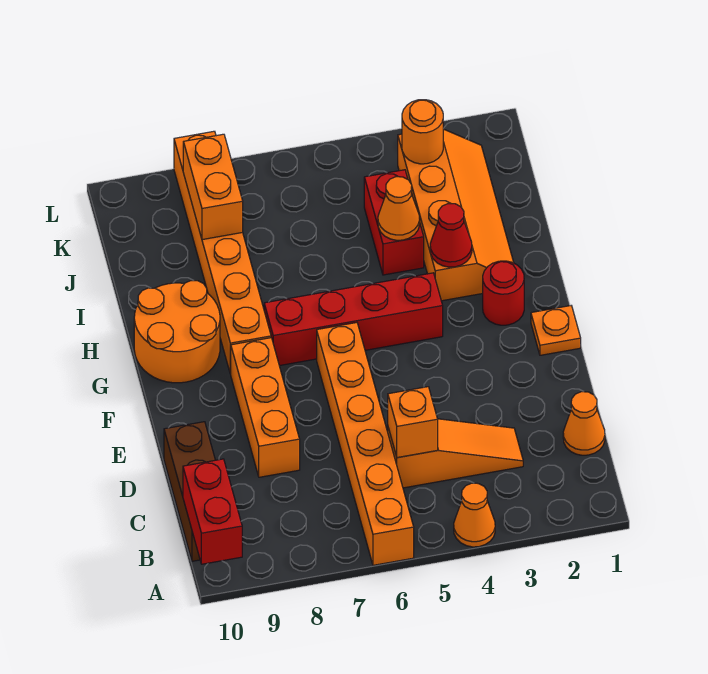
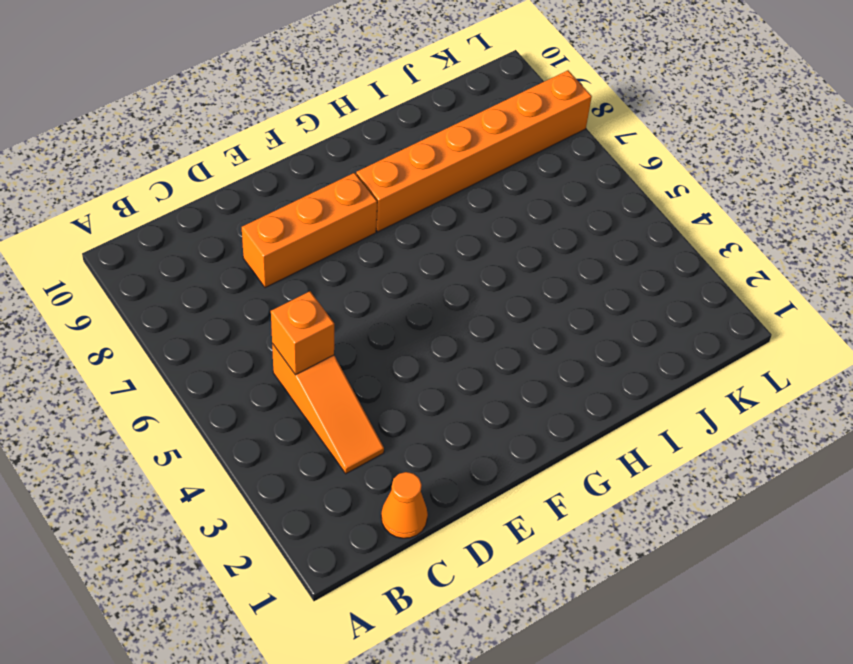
none -> orange cone A4 level 1
none -> orange brick A6:F6 level 1
none -> brown brick B10:D10 level 1

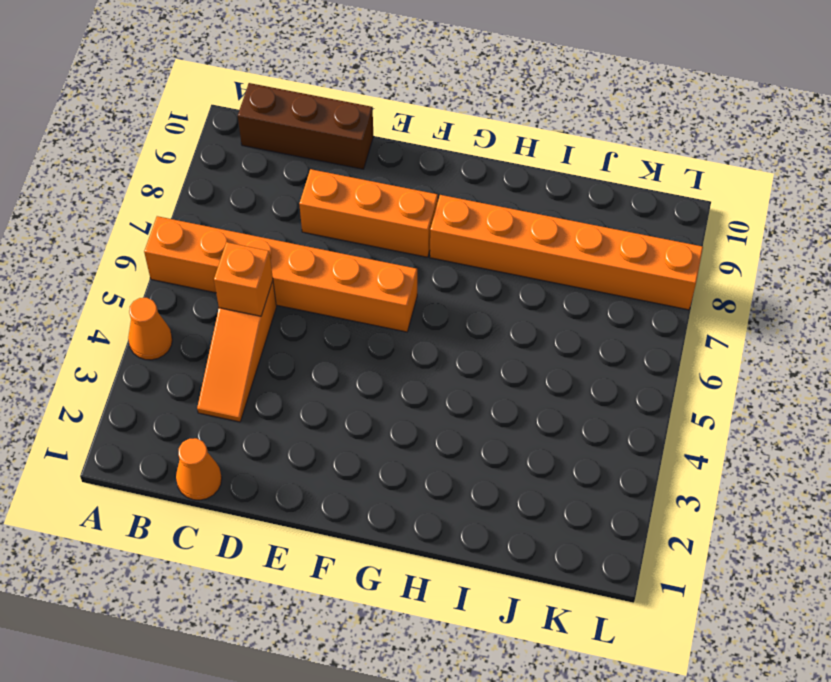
none -> orange plate F1 level 1
none -> red round brick G2 level 1
none -> red brick G4:G7 level 1

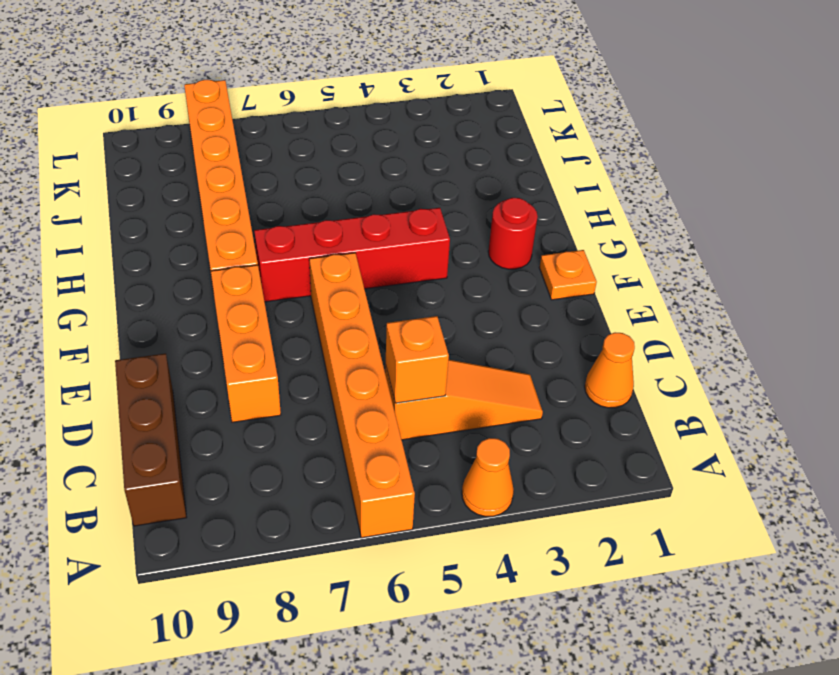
none -> orange round brick G9:H10 level 1
none -> orange slope H2:K3 level 1 top 3
none -> red brick I4:J4 level 1

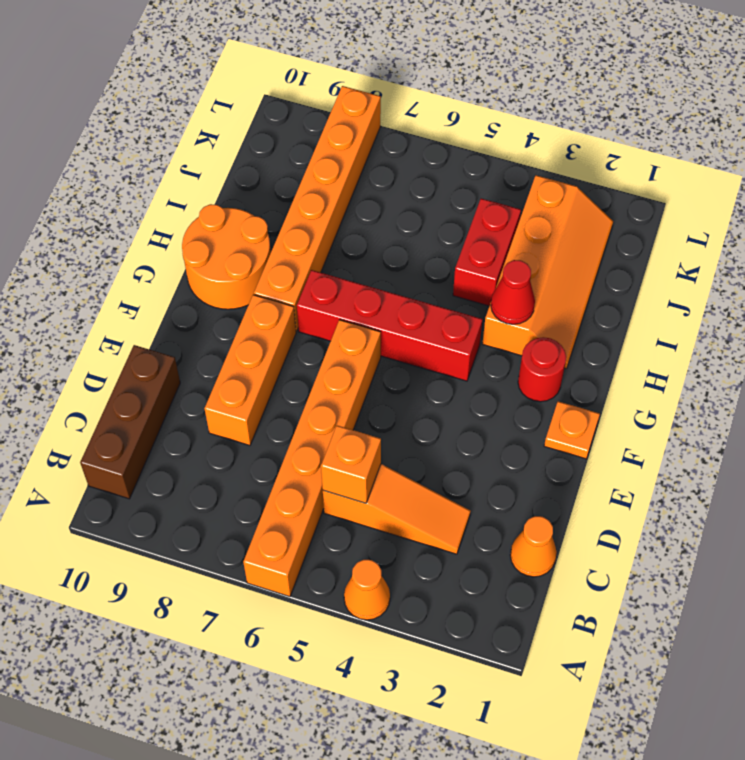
none -> red brick A10:B10 level 2
none -> orange cone I4 level 2
none -> orange brick J8:K8 level 2

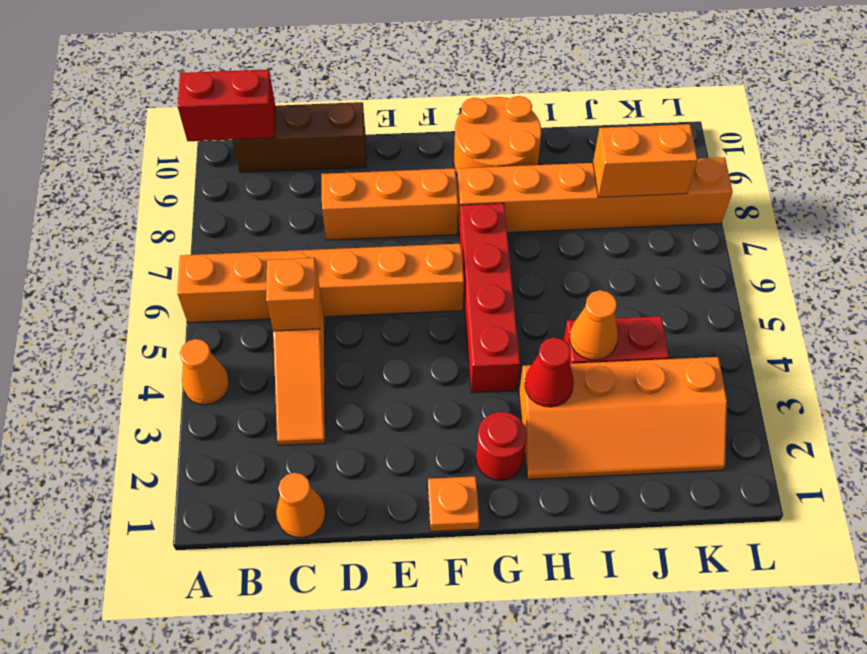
none -> orange round brick K3 level 2

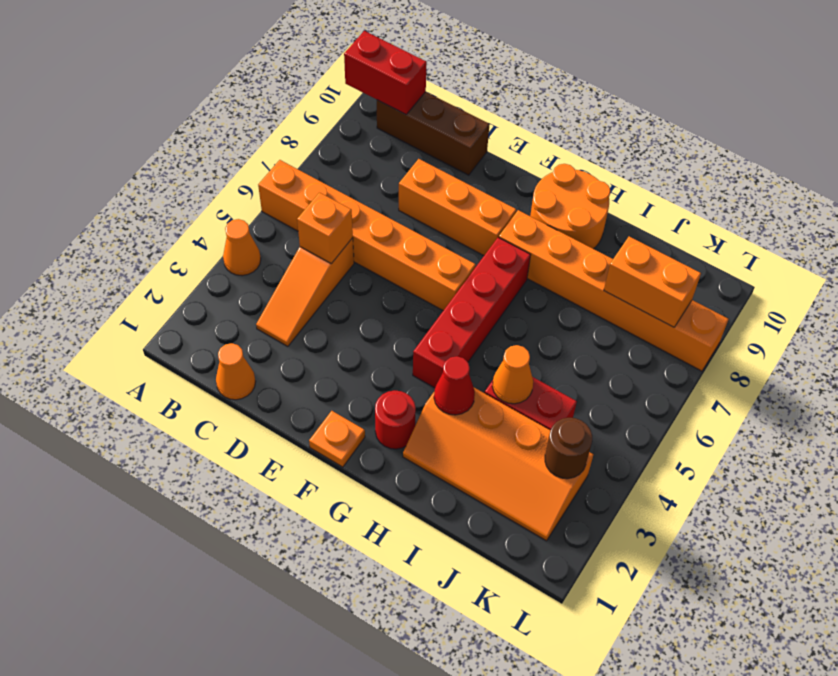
brown round brick K3 level 2 -> orange round brick K3 level 2

